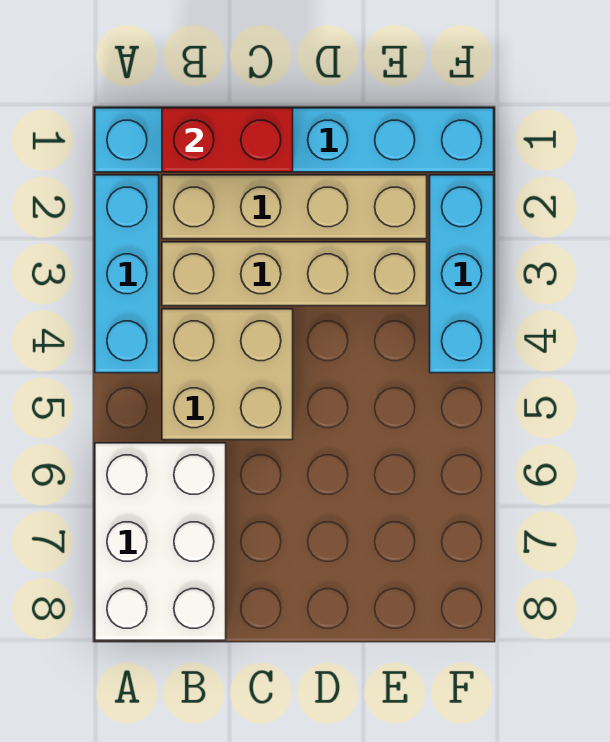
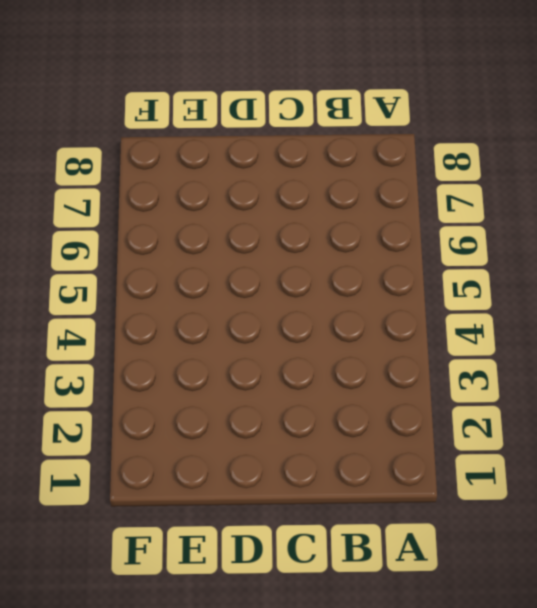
none -> cyan brick A1:F1 level 1
none -> cyan brick A2:A4 level 1

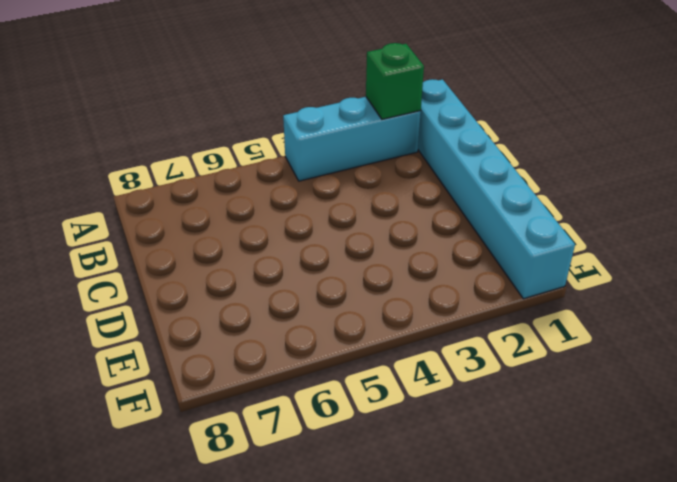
green brick A2 level 2 -> none
none -> white brick A6:B8 level 1
none -> tan brick B2:E2 level 1

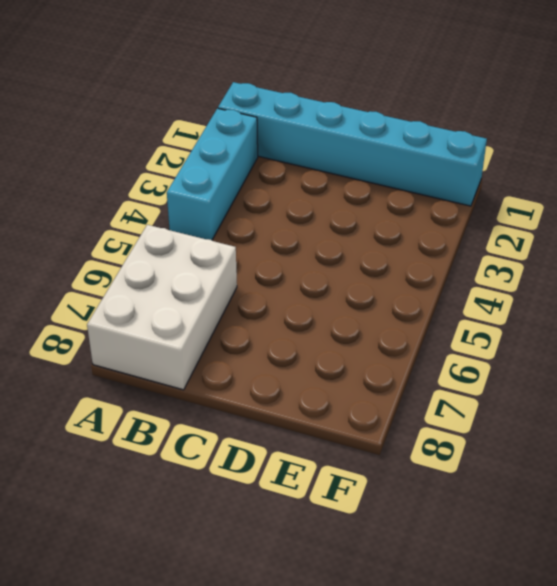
none -> tan brick B2:E2 level 1
none -> tan brick B3:E3 level 1

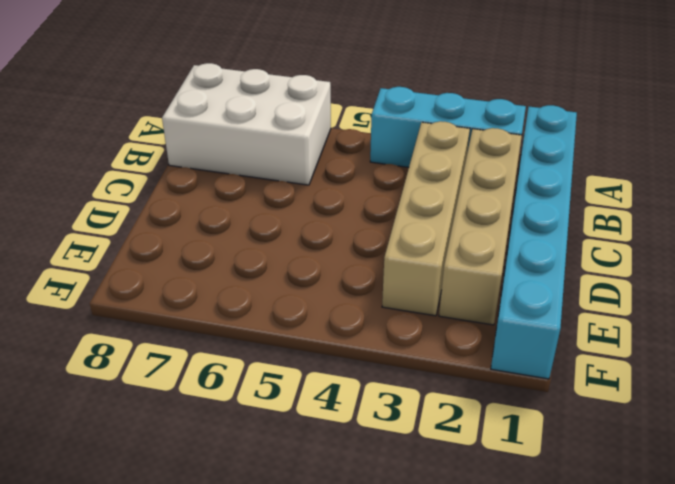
none -> tan brick B4:C5 level 1
none -> cyan brick F2:F4 level 1

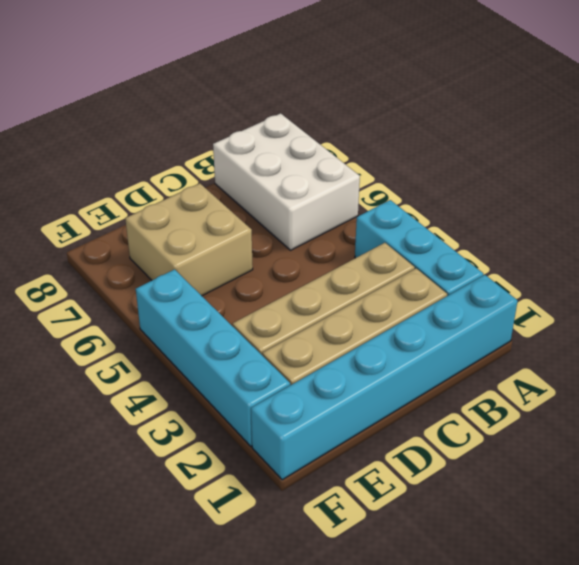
tan brick D6:E7 level 1 -> tan brick B4:C5 level 1
cyan brick F2:F5 level 1 -> cyan brick F2:F4 level 1
none -> red brick B1:C1 level 2

